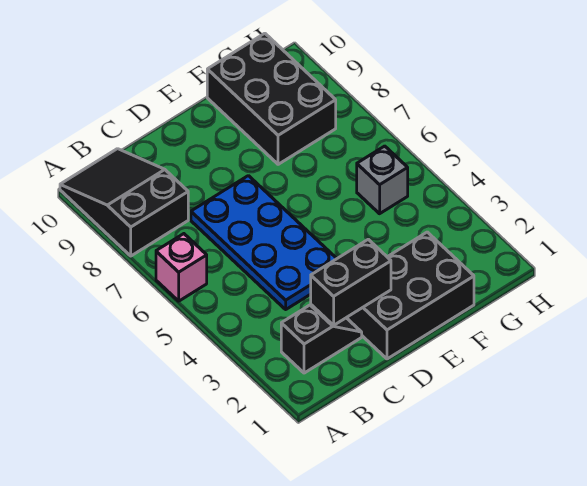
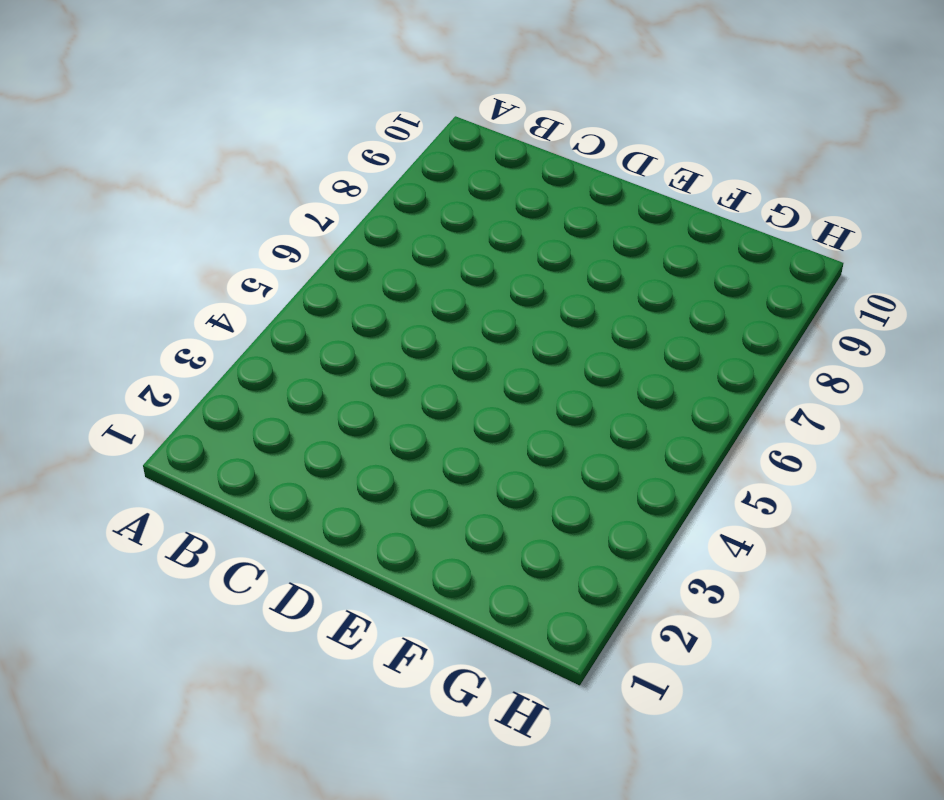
none -> pink brick A6 level 1
none -> black slope A8:B10 level 1 top 8

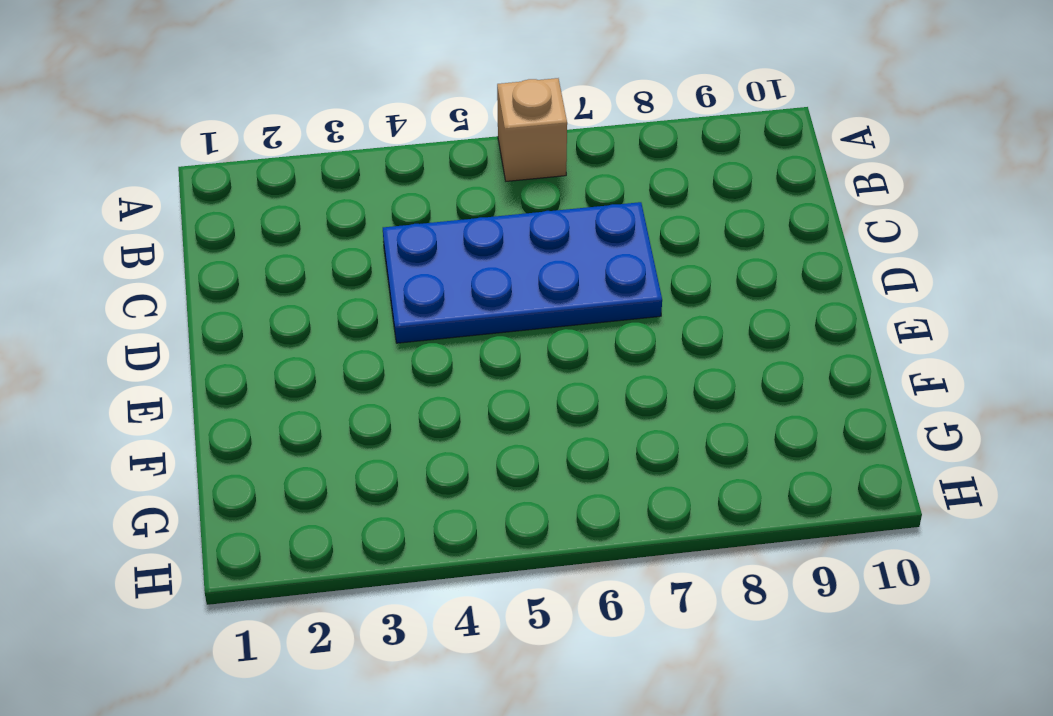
tan brick A6 level 1 -> pink brick A6 level 1
none -> black slope A8:B10 level 1 top 8
none -> black slope B2:C2 level 1 top B

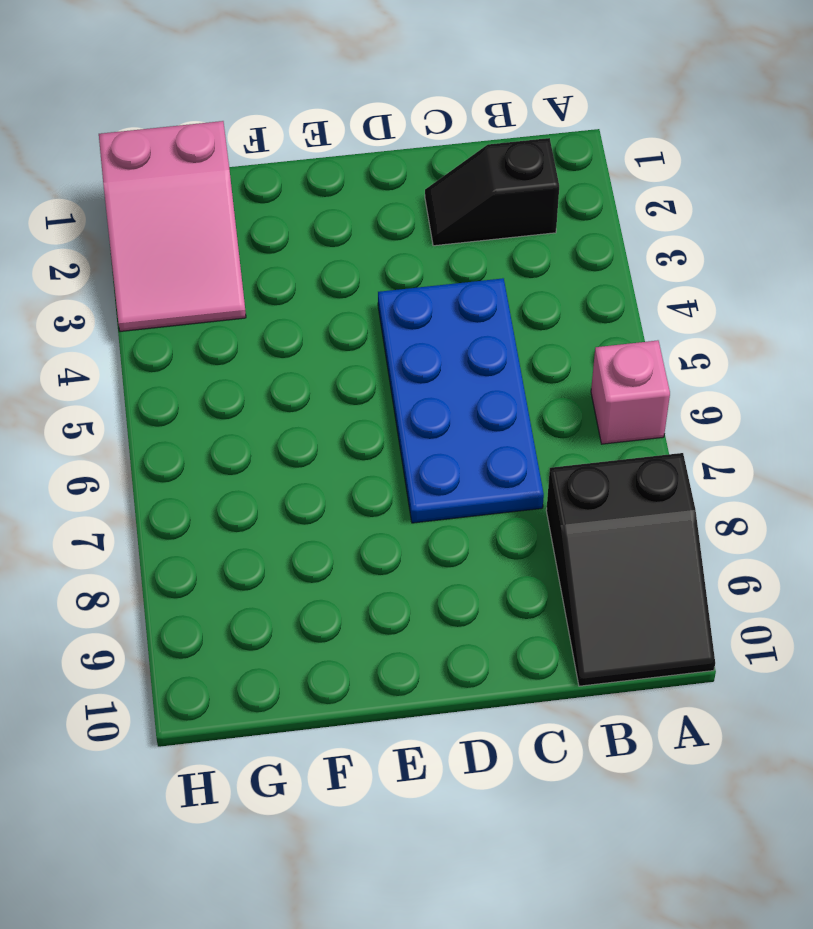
pink slope G1:H3 level 1 top 1 -> none
none -> black brick D1:F2 level 1
none -> black brick F8:G10 level 1

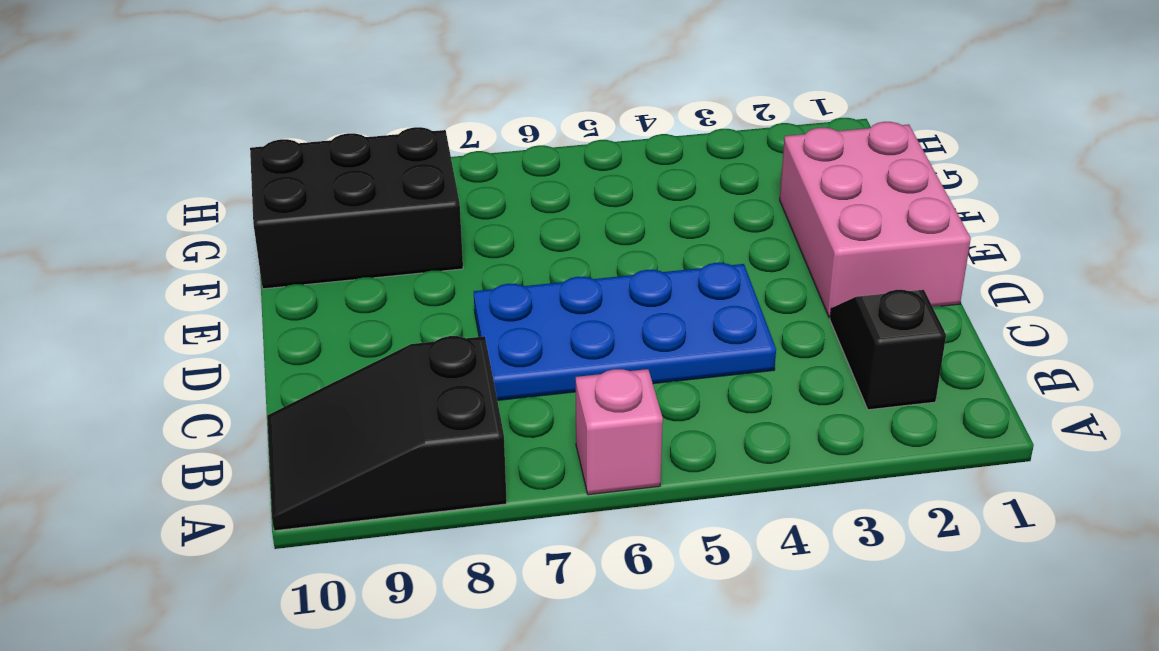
pink brick D1:F2 level 1 -> black brick D1:F2 level 1
none -> grey brick G5 level 1
none -> black brick C2:D2 level 2

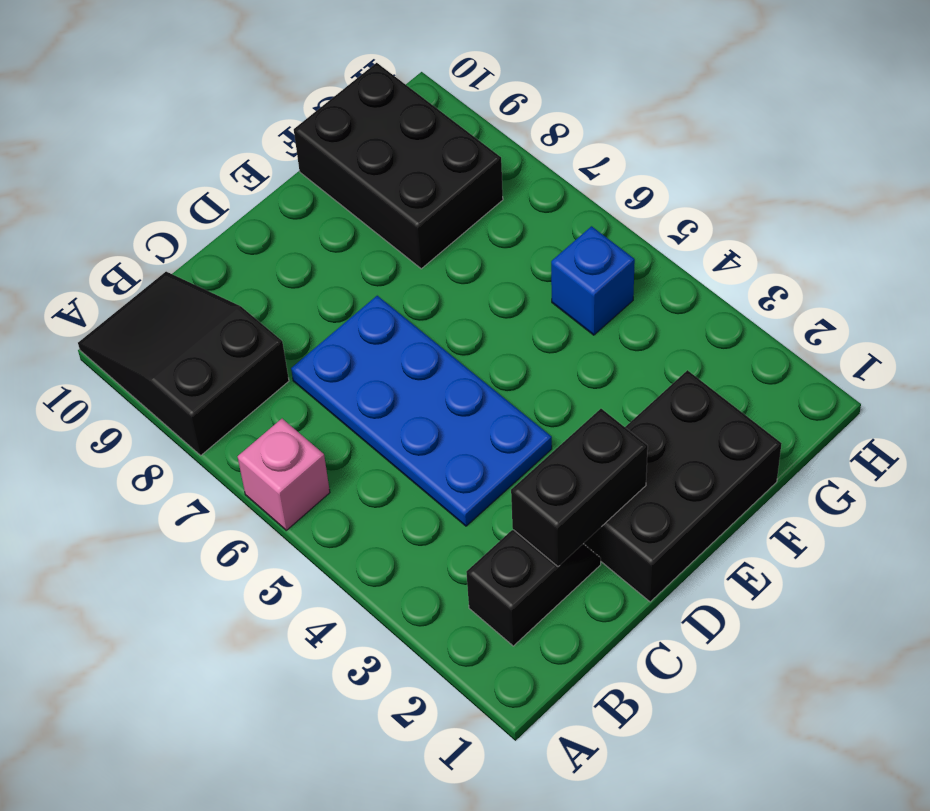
blue brick G5 level 1 -> grey brick G5 level 1

